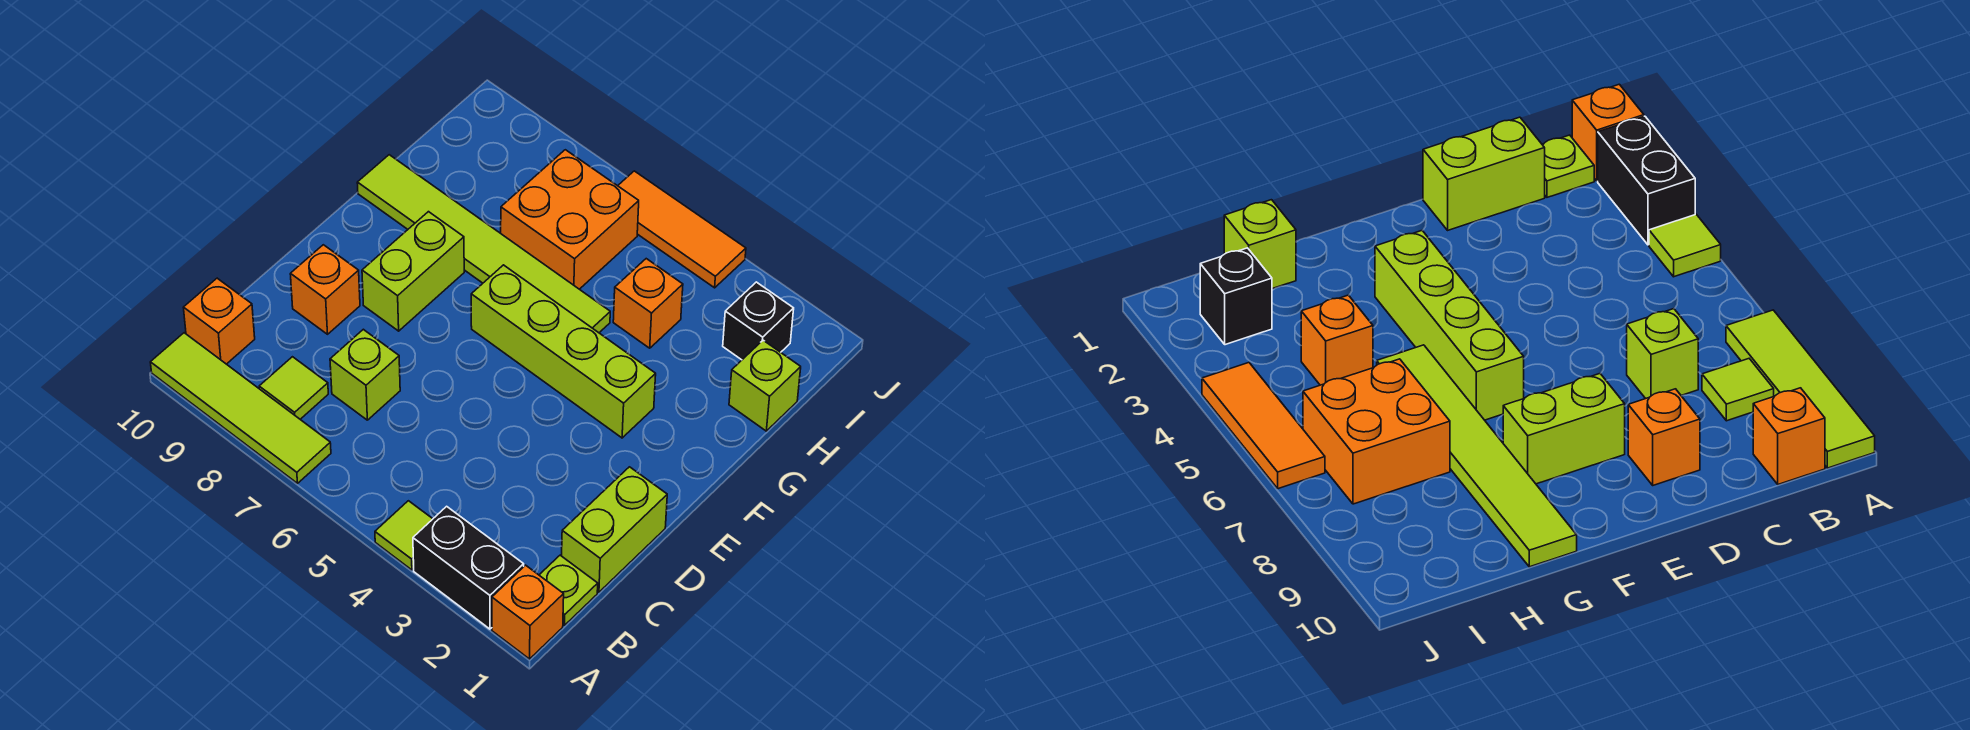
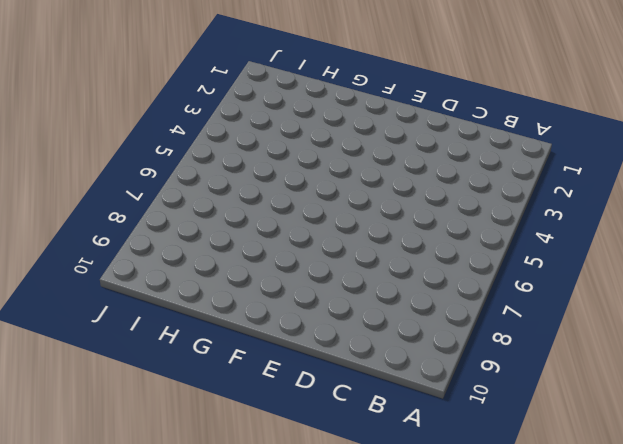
none -> orange brick A1 level 1
none -> black brick A2:A3 level 1
none -> lime tile A4 level 1

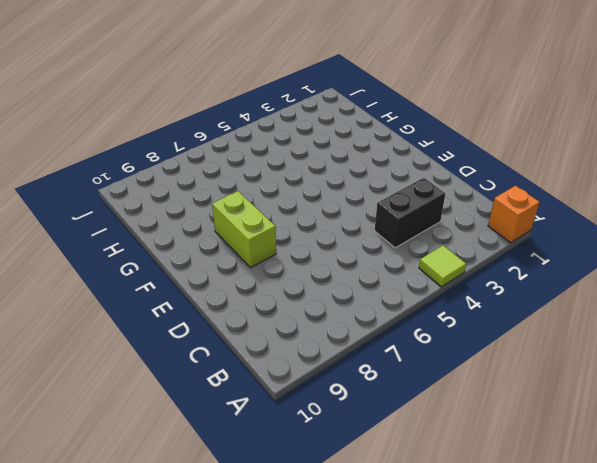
black brick C3:C4 level 1 -> black brick A2:A3 level 1
none -> lime tile A7:A10 level 1
none -> lime plate B1 level 1
none -> lime tile B8 level 1

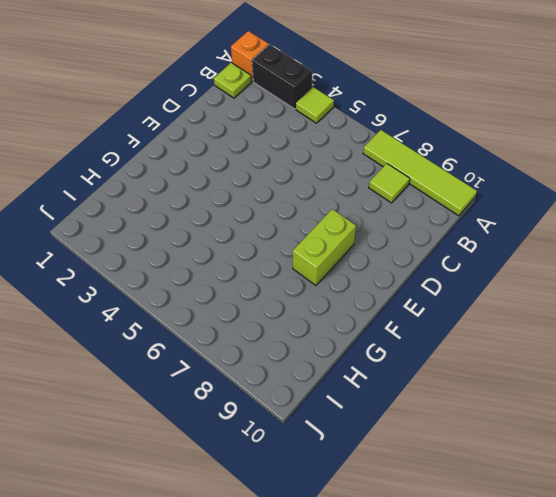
none -> orange brick B10 level 1
none -> lime brick C1:D1 level 1
none -> lime brick C7 level 1

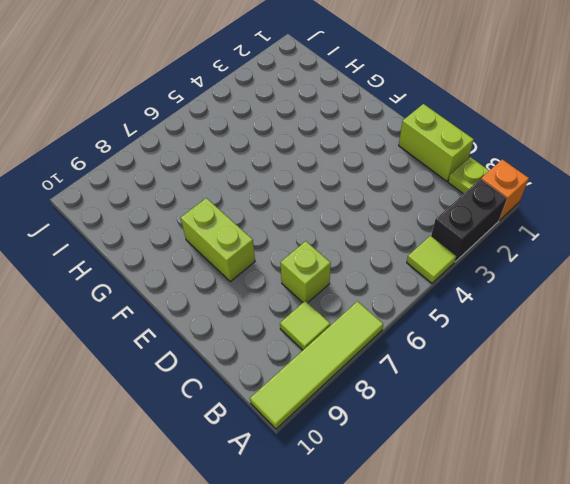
none -> orange brick B10 level 1
none -> orange brick D9 level 1
none -> lime brick F3:F6 level 1

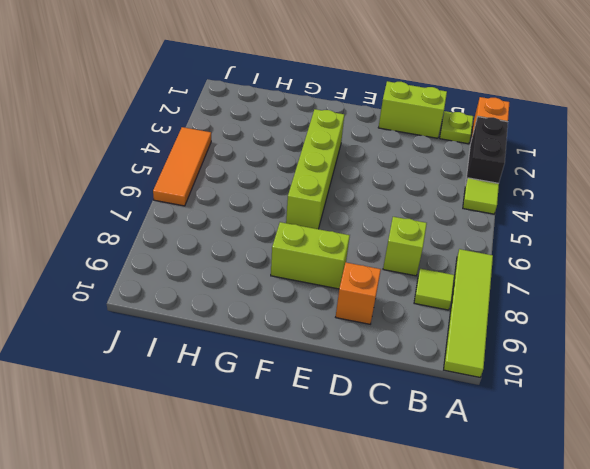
none -> orange brick B10 level 1
none -> lime tile G5:G10 level 1
none -> lime brick H1 level 1

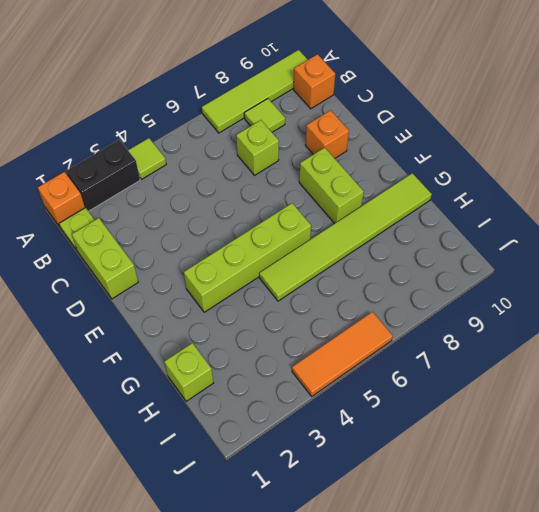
none -> orange brick H4 level 1
none -> orange brick H6:I7 level 1
none -> black brick I2 level 1

